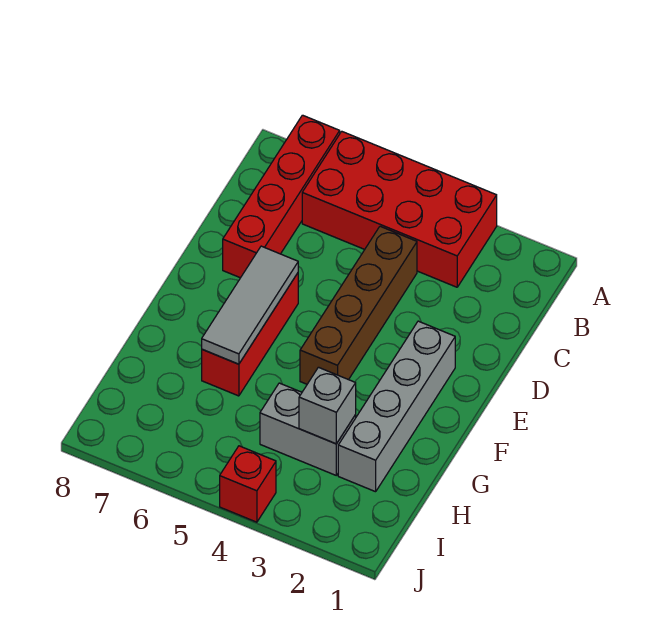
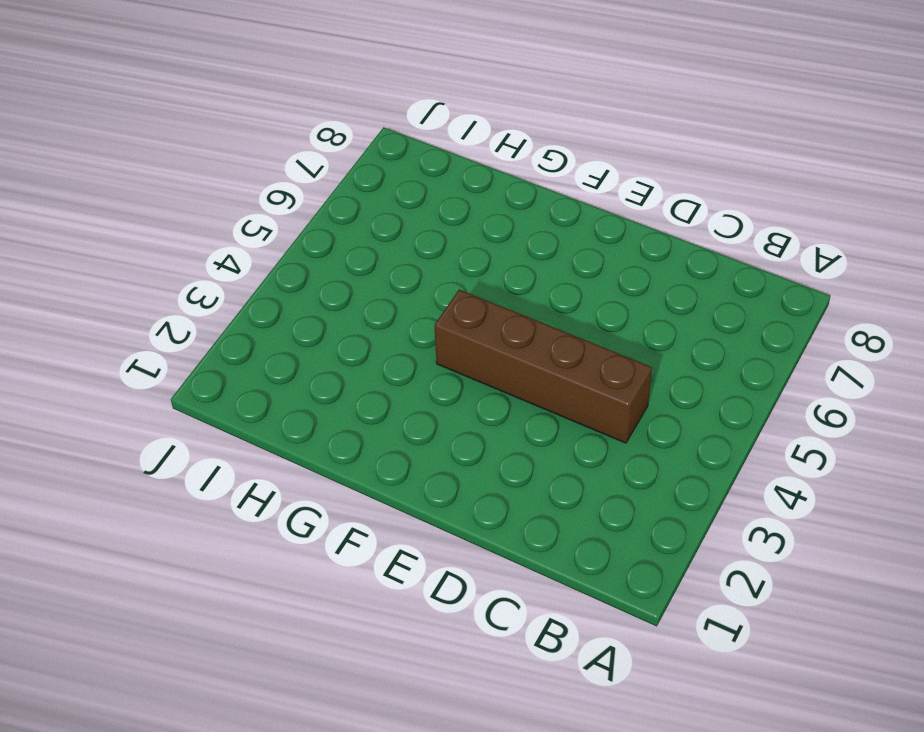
none -> red brick A3:B6 level 1
none -> red brick A7:D7 level 1

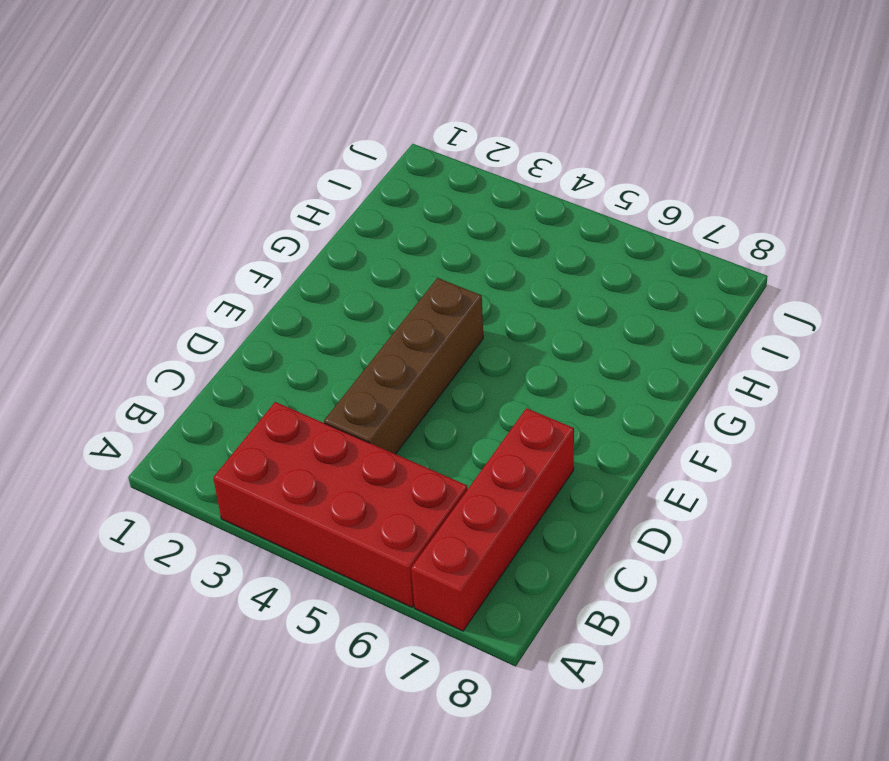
none -> grey brick E2:H2 level 1
none -> red brick E6:G6 level 1

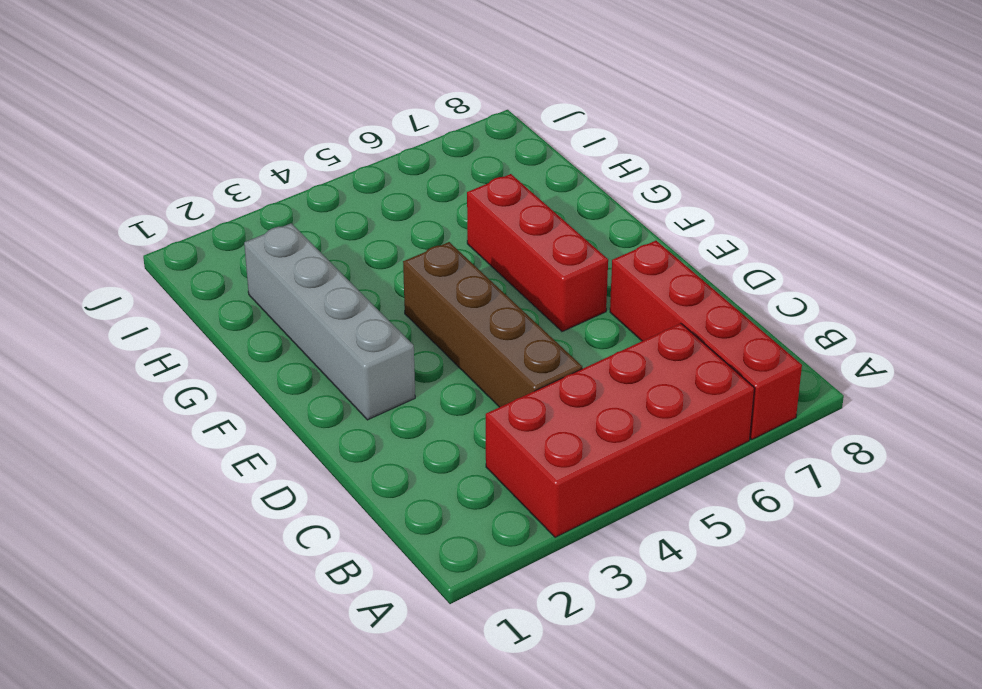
none -> grey brick H3:H4 level 1
none -> red brick J4 level 1

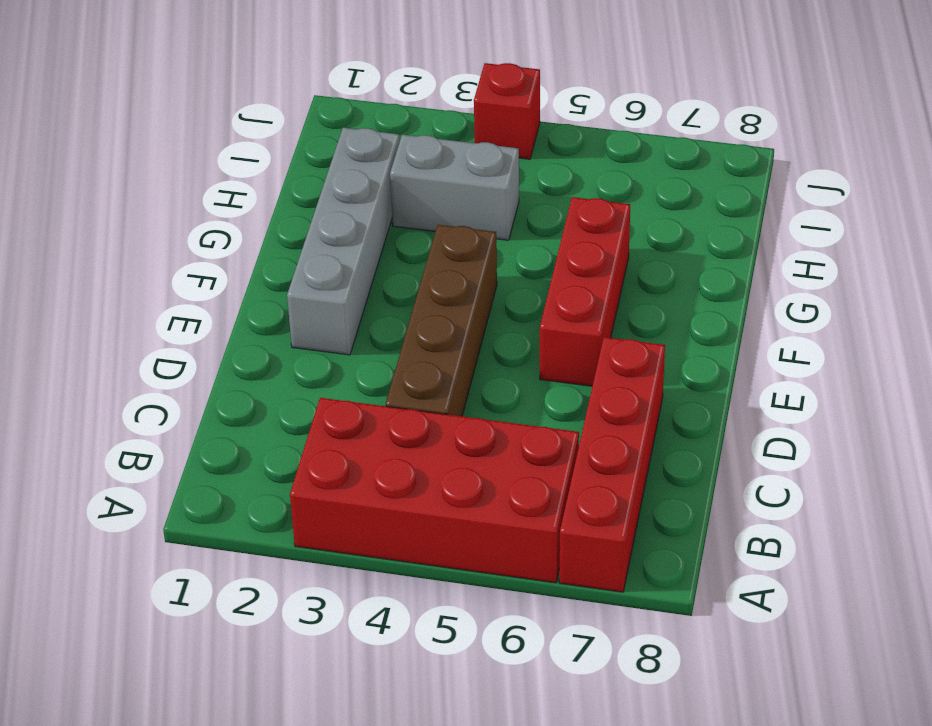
none -> grey tile E6:G6 level 2
none -> grey brick H3 level 2

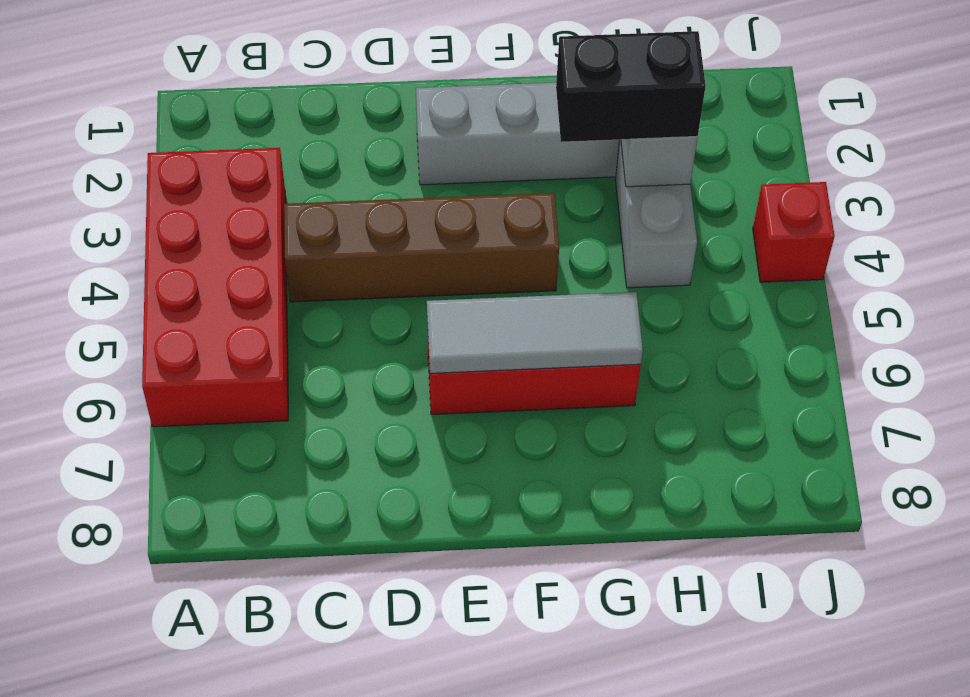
black brick G3:H3 level 3 -> none
none -> red brick A7:D7 level 1

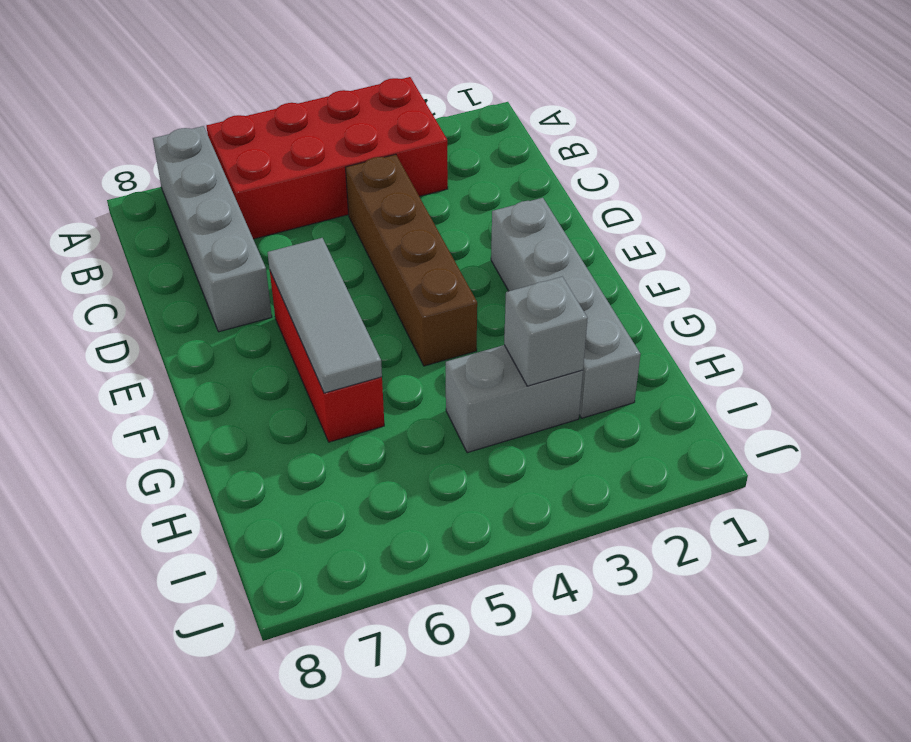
grey brick A7:D7 level 1 -> red brick A7:D7 level 1
none -> red brick J4 level 1

